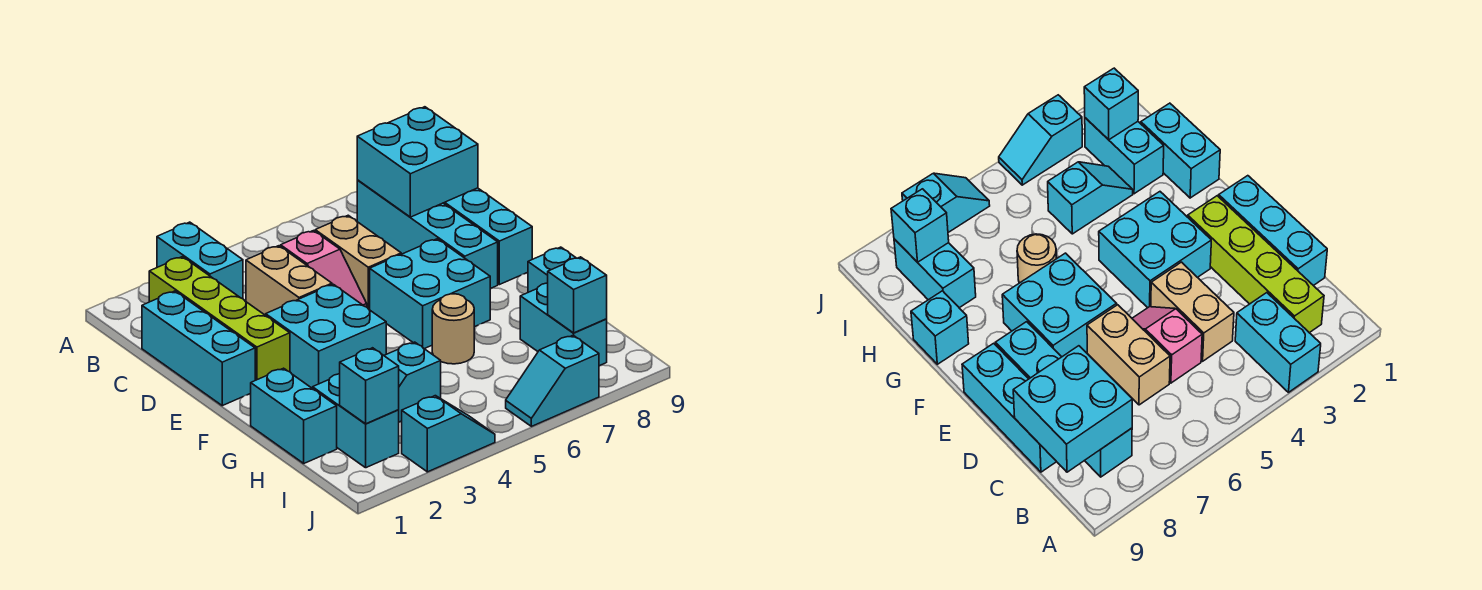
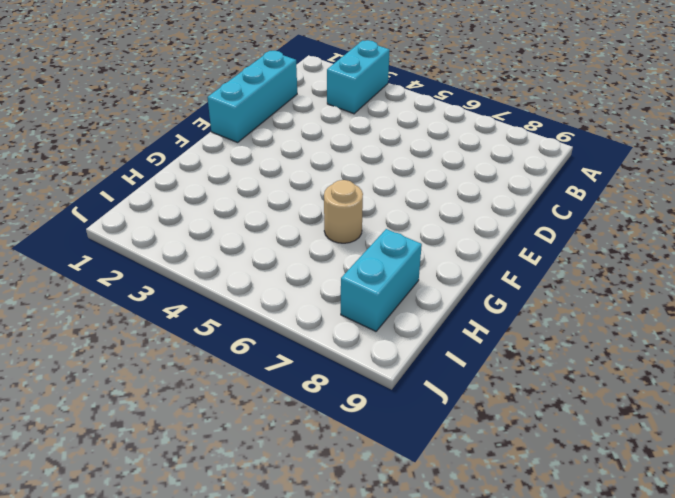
none -> lime brick B2:E2 level 1
none -> cyan brick B8:E8 level 1
none -> tan brick C4:D4 level 1

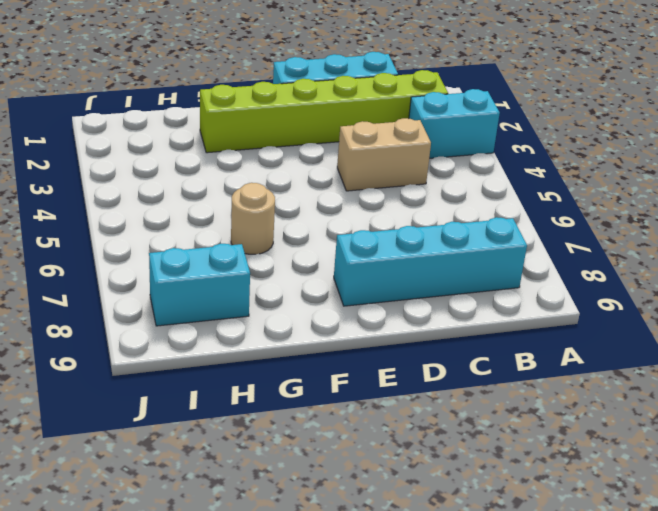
lime brick B2:G2 level 1 -> lime brick B2:E2 level 1
none -> pink slope C5:D5 level 1 top C
none -> tan brick C6:D6 level 1
none -> cyan brick C9:E9 level 1

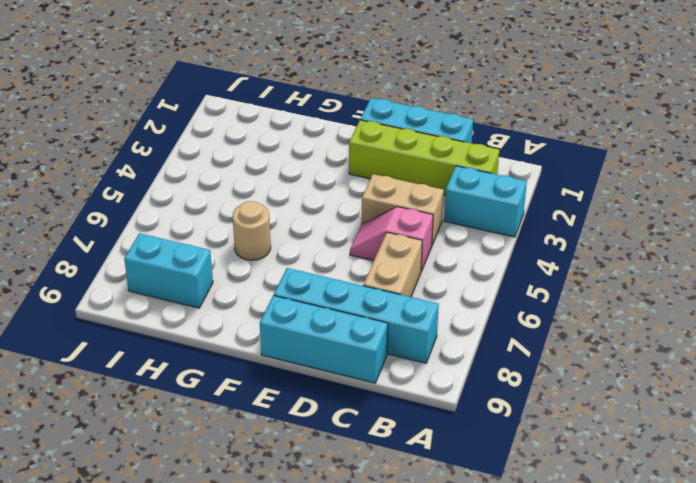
tan brick C6:C7 level 1 -> tan brick C6:D6 level 1
none -> cyan brick E3:F4 level 1
none -> cyan brick E6:F7 level 1
none -> cyan brick G1:H1 level 1

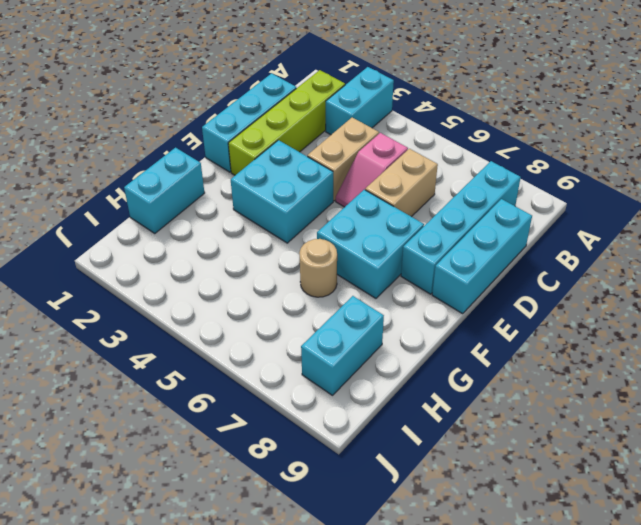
none -> cyan brick G9 level 1
none -> cyan brick H2:I2 level 1
none -> cyan slope H3:H4 level 1 top 4

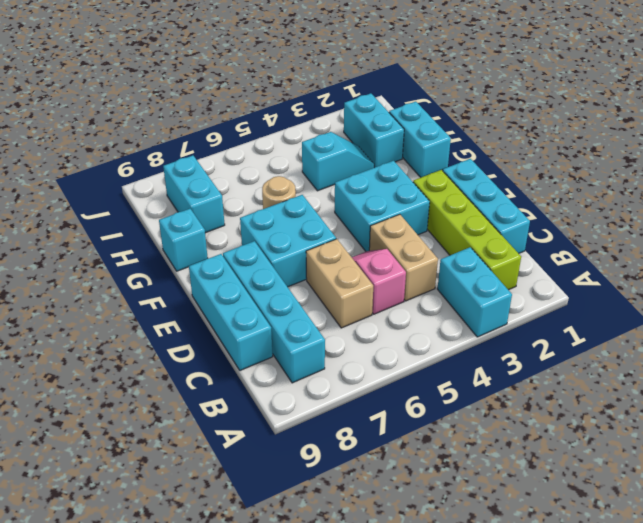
none -> cyan slope J3:J4 level 1 top 3
none -> cyan slope J6:J7 level 1 top 7
none -> cyan brick B8:C9 level 2

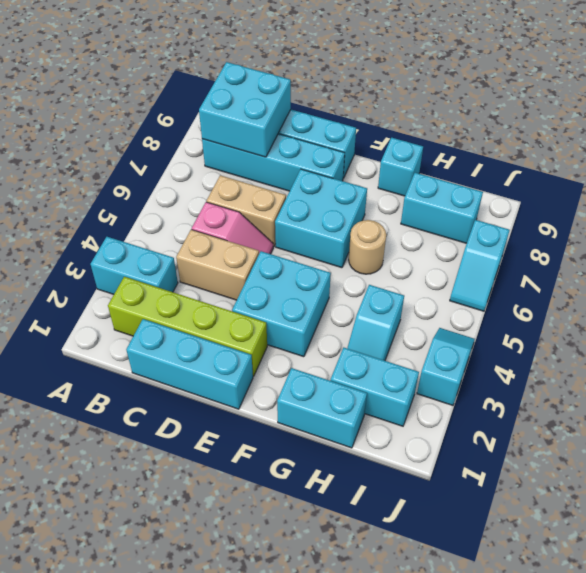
none -> cyan brick I2 level 2
none -> cyan brick I8 level 2

